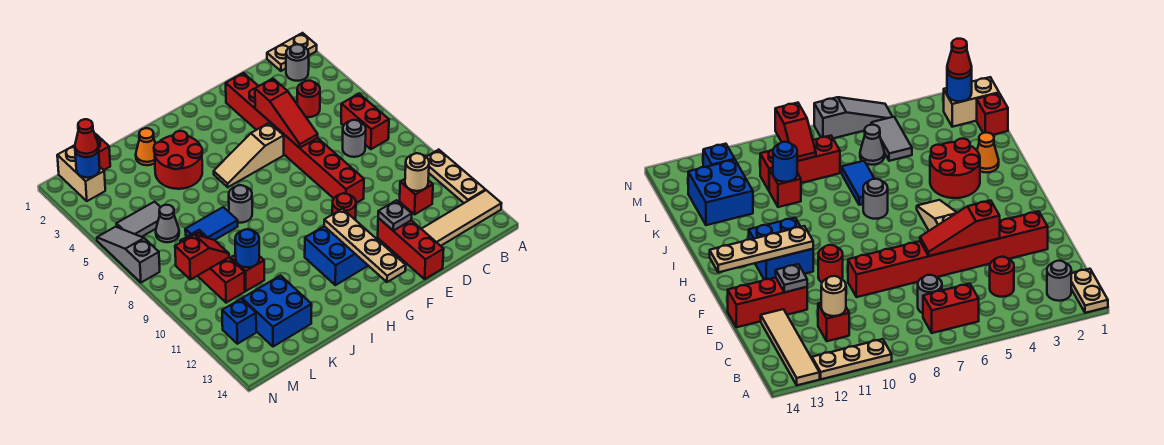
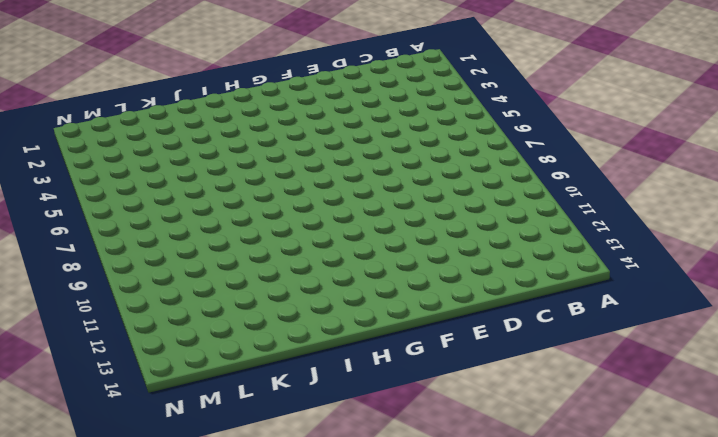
none -> tan plate A1:B1 level 1
none -> tan plate A10:A12 level 1
none -> tan tile A13:D13 level 1
none -> grey round brick B2 level 1

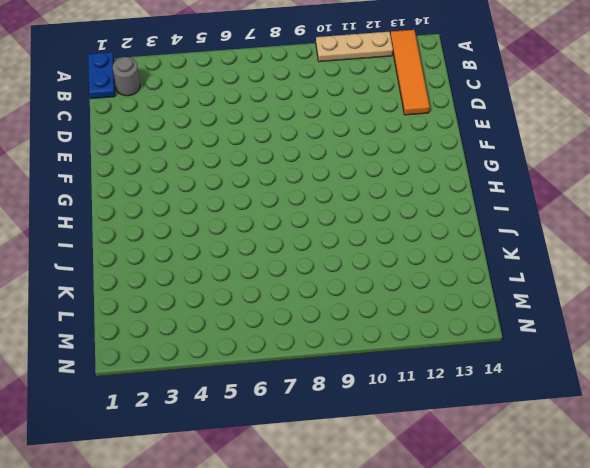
blue plate A1:B1 level 1 -> tan plate A1:B1 level 1
orange tile A13:D13 level 1 -> tan tile A13:D13 level 1
none -> red brick B6:B7 level 1
none -> red round brick C4 level 1
none -> grey round brick C7 level 1
none -> red brick C11 level 1

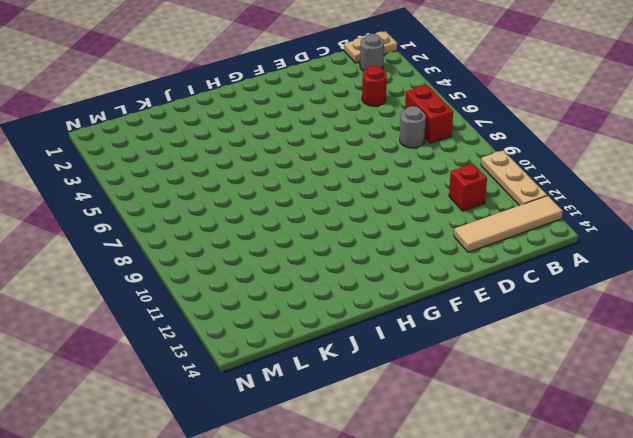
none -> red brick E2:E9 level 1
none -> red brick E12:E14 level 1
none -> tan slope F5:H5 level 1 top F
none -> red round brick F10 level 1

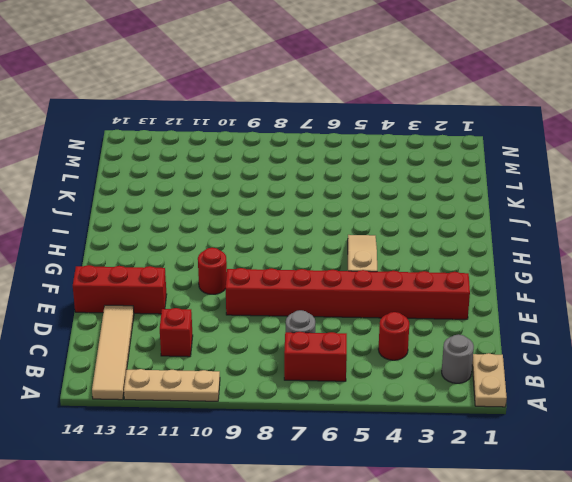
none -> blue brick G11:H12 level 1
none -> red round brick I3:J4 level 1
none -> grey round brick I7 level 1
none -> orange cone J2 level 1

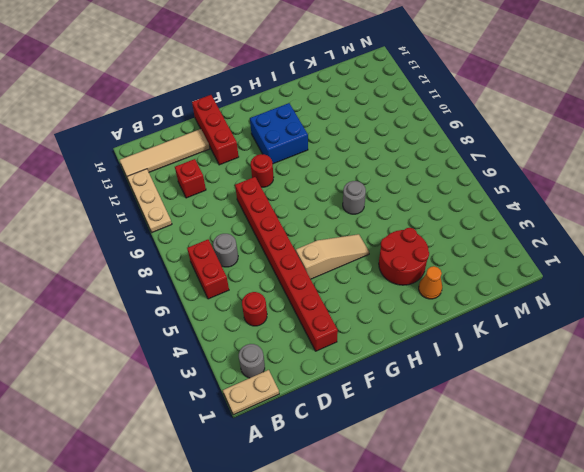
none -> blue tile J7:K7 level 1
none -> red brick K10 level 1
none -> blue brick K12:L13 level 1
none -> red brick L1 level 1

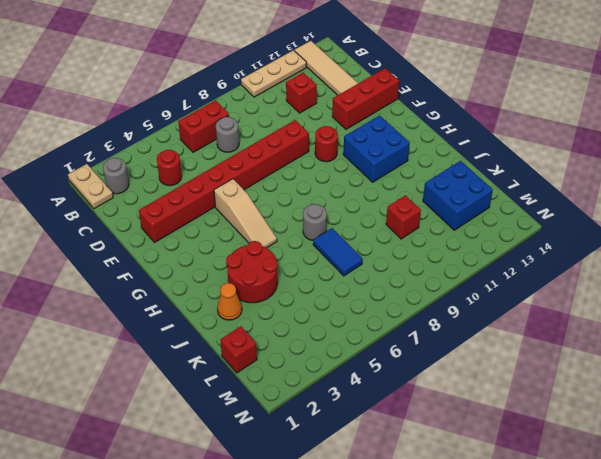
none -> grey tile L5:M5 level 1
none -> grey cone L6 level 1
none -> red brick L8:L10 level 1
none -> tan brick M1:M2 level 1

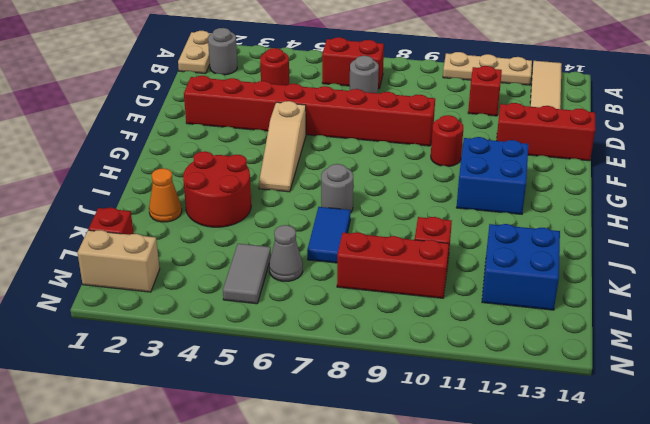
none -> blue brick M12 level 1
none -> grey slope N5:N7 level 1 top 7
none -> tan round brick C11 level 2
none -> red slope E4:E6 level 2 top 4

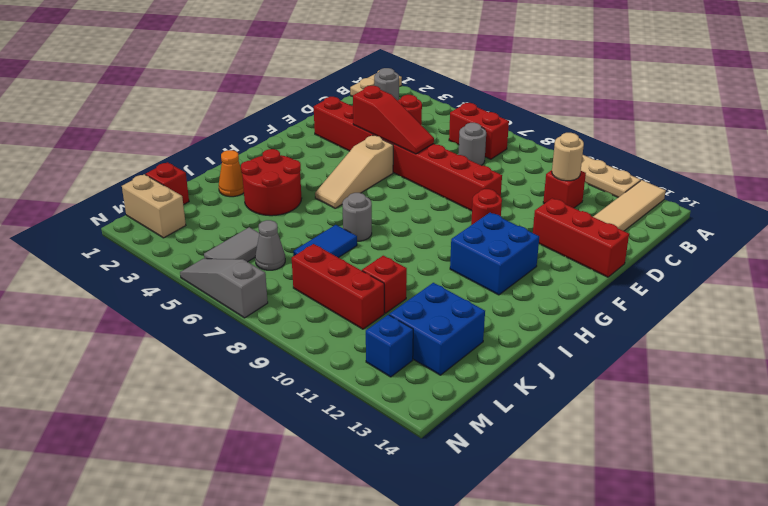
none -> grey plate E12 level 2
none -> tan plate G11:G14 level 2
none -> blue round brick K10 level 2
none -> red slope L9:M9 level 2 top M

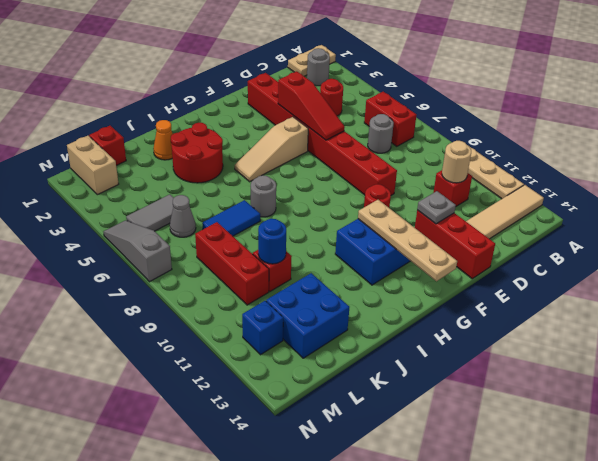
none -> red slope L9:M9 level 2 top M
none -> blue round brick M2 level 2
none -> red cone M2 level 3

